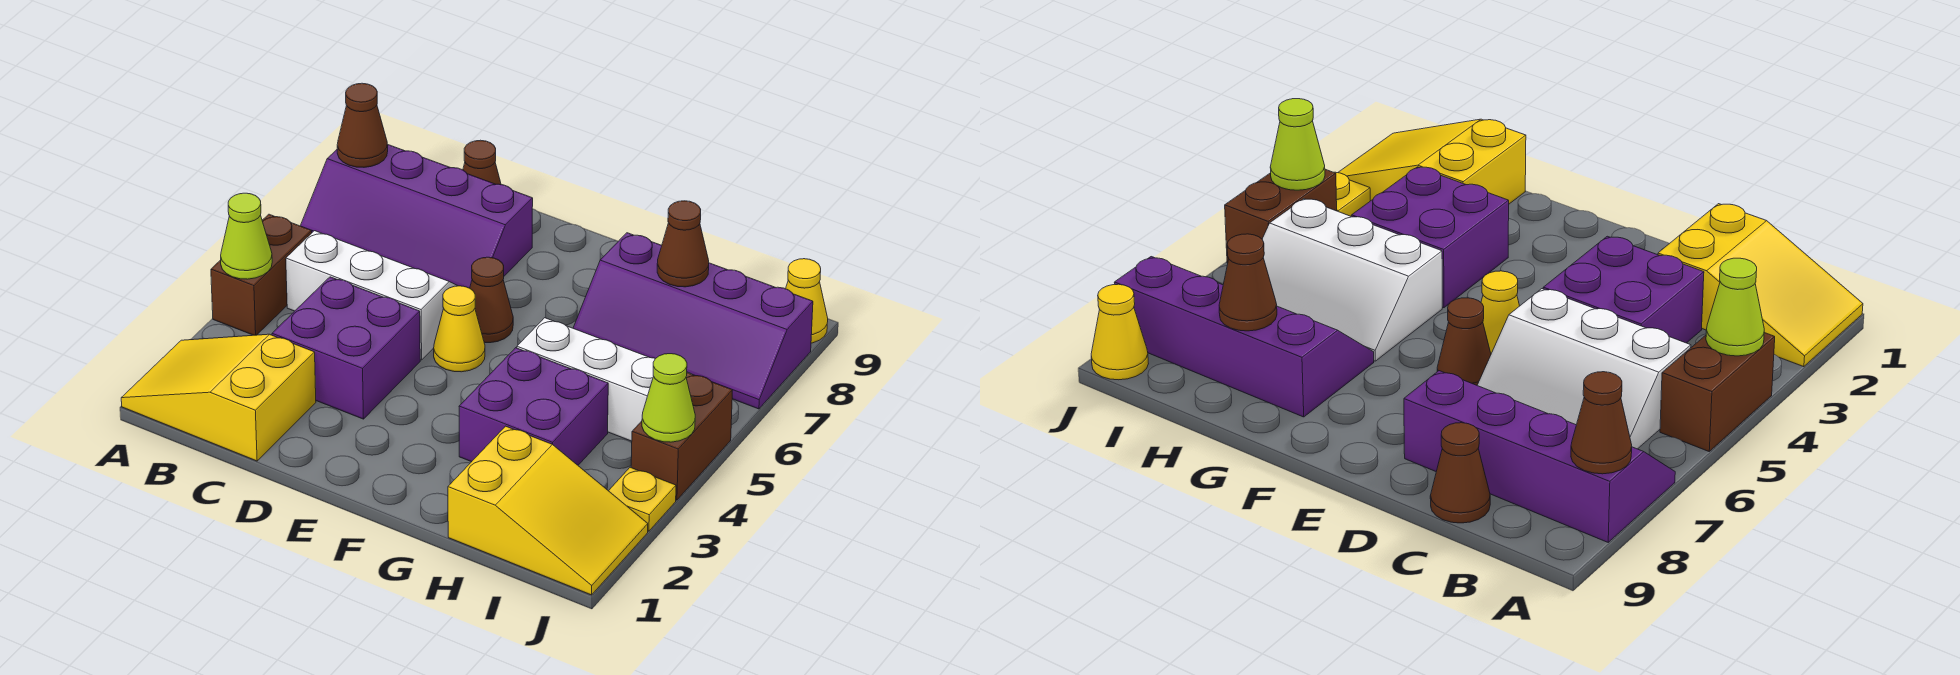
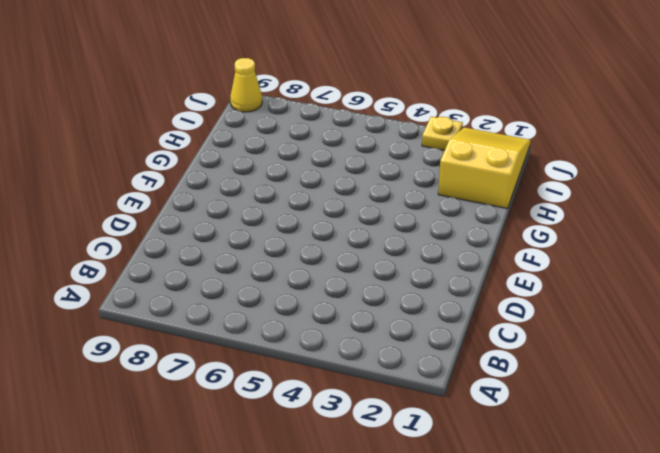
none -> yellow slope A1:C2 level 1 top C
none -> brown brick A4:A5 level 1
none -> purple slope A7:D8 level 1 top 8

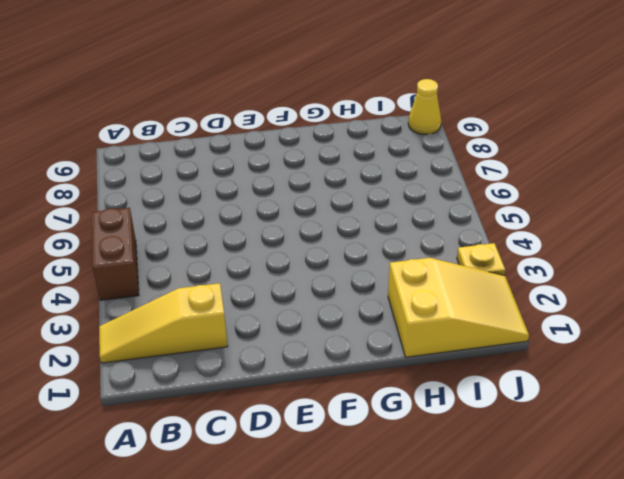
yellow slope A2:C2 level 1 top C -> yellow slope A1:C2 level 1 top C
none -> purple slope A7:D8 level 1 top 8
none -> white slope B5:D6 level 1 top 5
none -> purple brick C3:D4 level 1

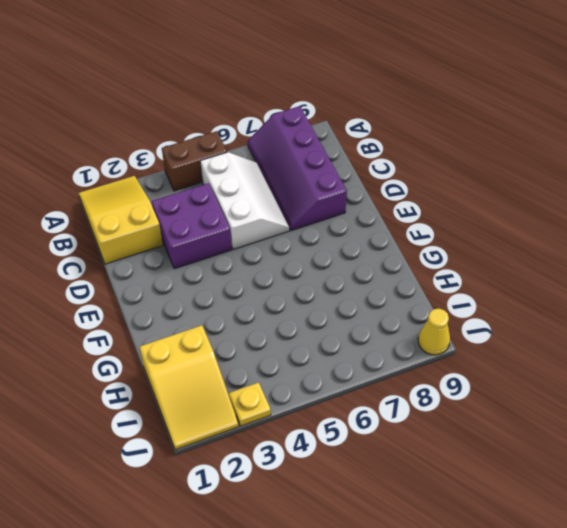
none -> brown cone C9 level 1
none -> yellow cone E5 level 1
none -> brown cone E6 level 1

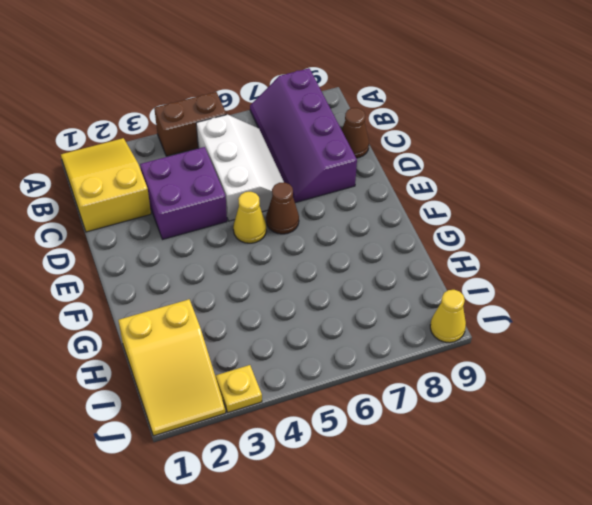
none -> purple brick G3:H4 level 1
none -> white slope G5:I6 level 1 top 5
none -> purple slope G7:J8 level 1 top 8

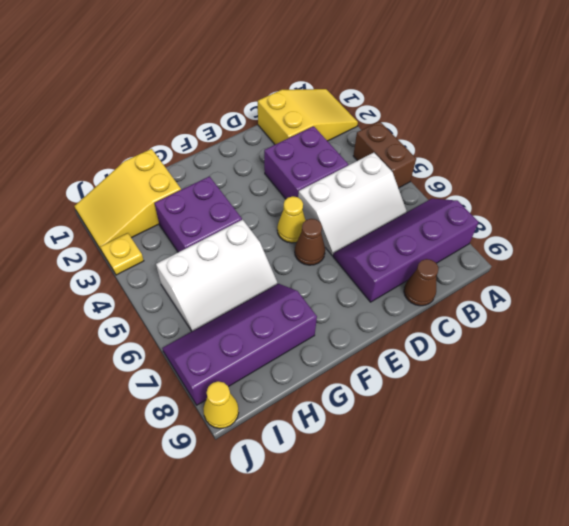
none -> brown brick J4:J5 level 1
none -> lime cone A4 level 2
none -> brown cone A8 level 2

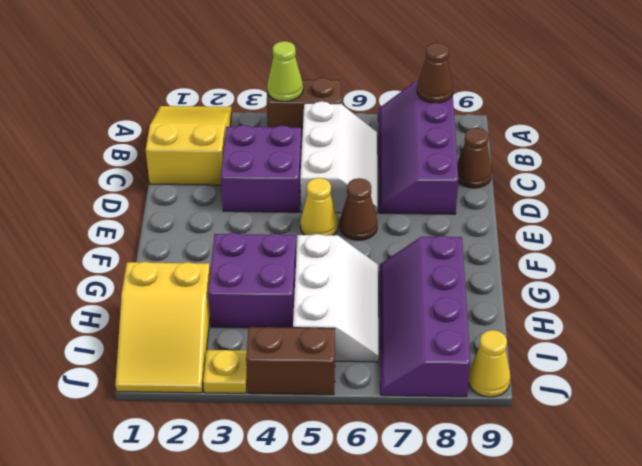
none -> brown cone H8 level 2
none -> lime cone J4 level 2

